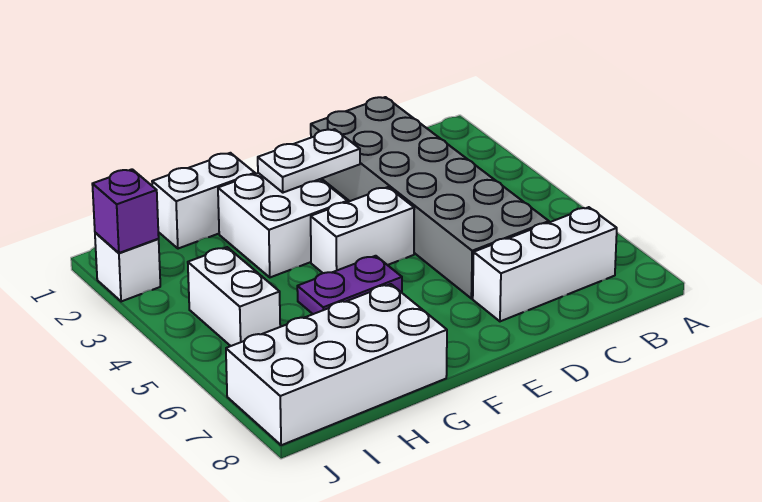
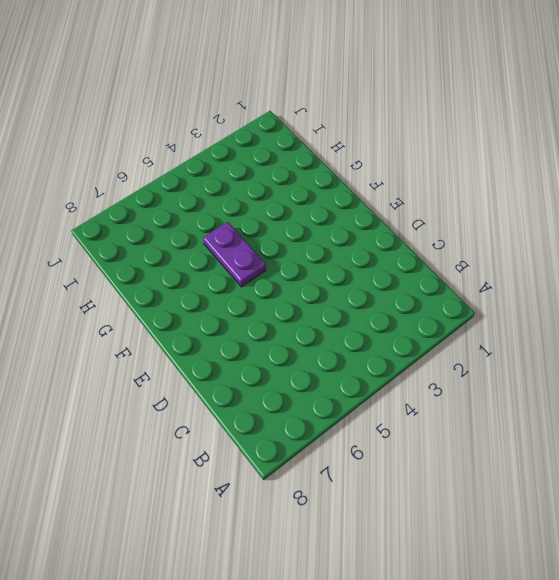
none -> white brick B7:D7 level 1
none -> grey brick C1:D6 level 1

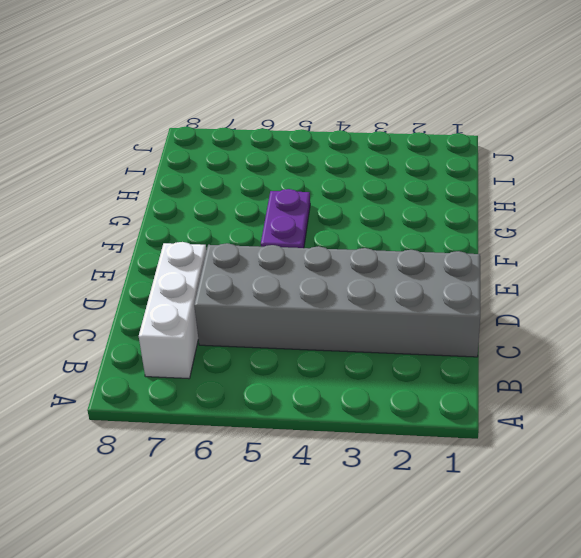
none -> white brick E4:F4 level 1
none -> white brick F2:G3 level 1

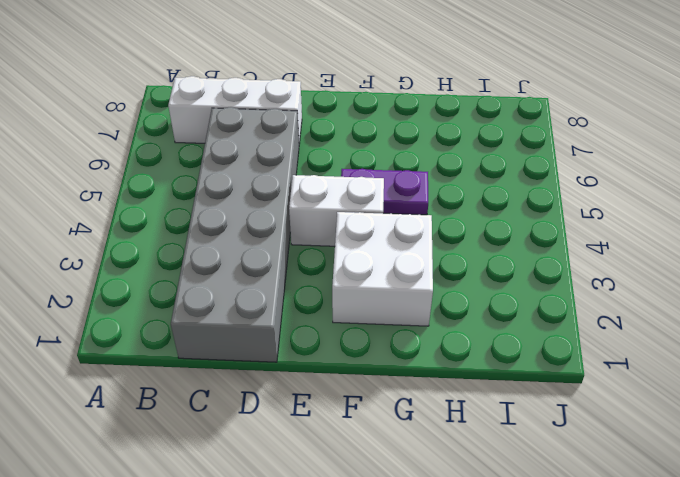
none -> white brick G1:H1 level 1
none -> white brick G7:J8 level 1

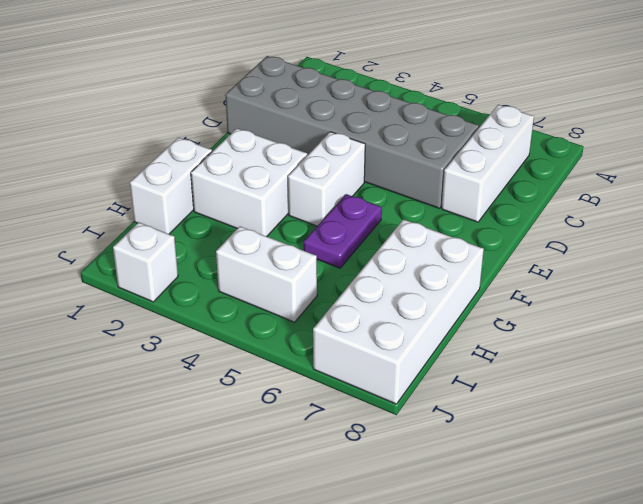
none -> white plate E2:F2 level 2
none -> purple brick J2 level 2

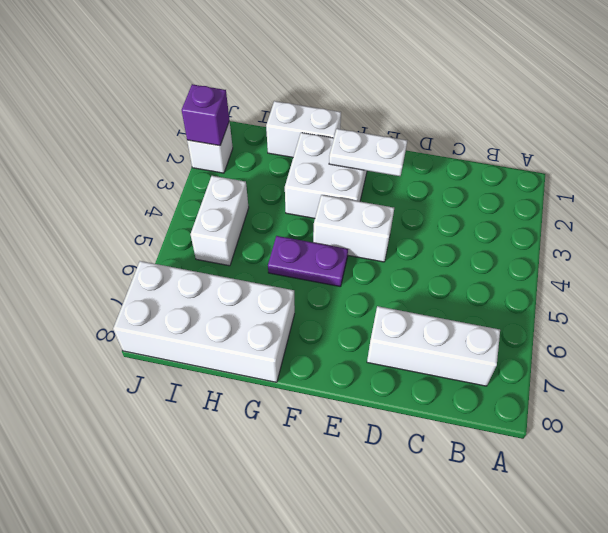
none -> grey brick C1:D6 level 1

